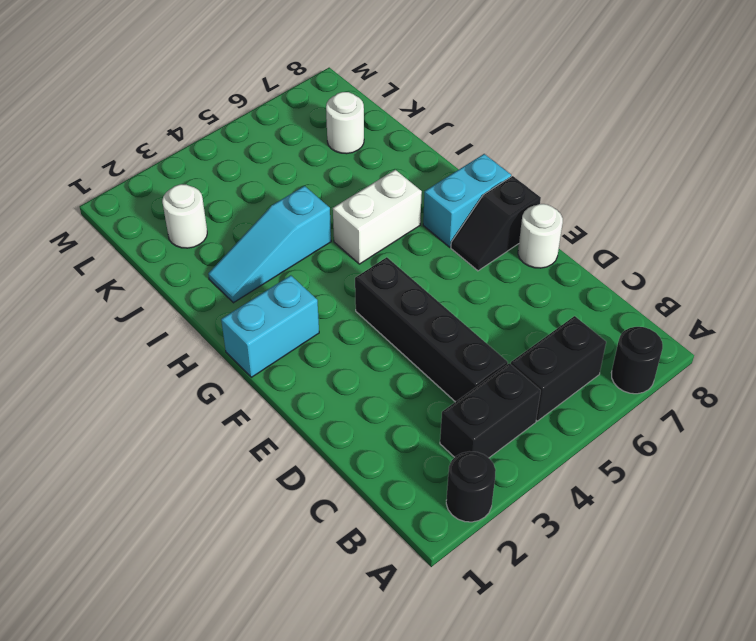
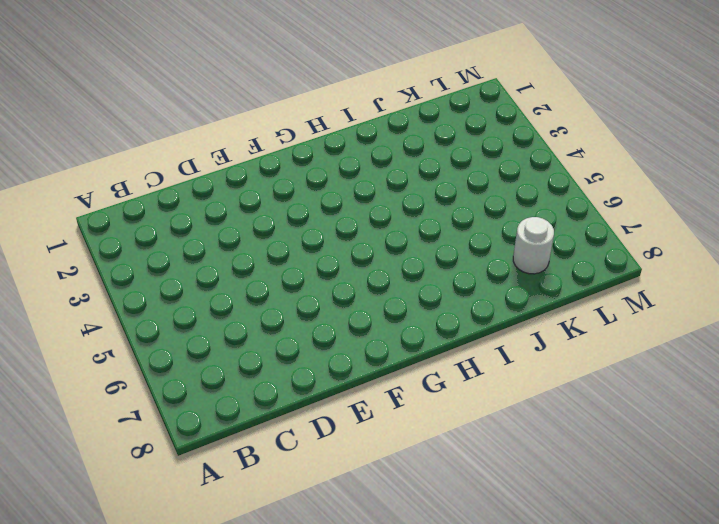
none -> black round brick A2 level 1
none -> black round brick A7 level 1
none -> black brick B3:B4 level 1

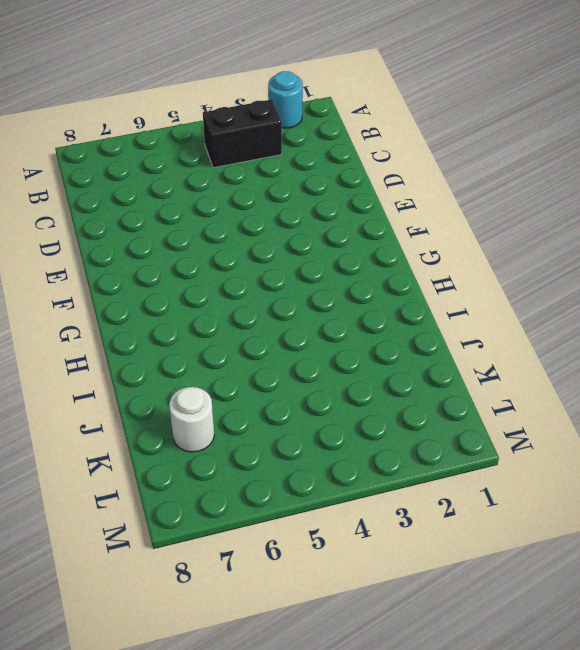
cyan round brick A2 level 1 -> black round brick A2 level 1
none -> black round brick A7 level 1
none -> black brick B5:B6 level 1
none -> black brick C4:F4 level 1

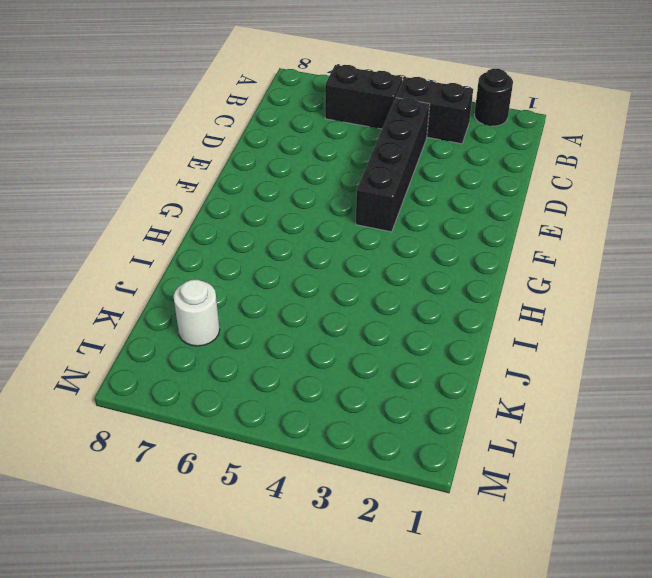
none -> black round brick A7 level 1
none -> white round brick E8 level 1
none -> black slope F7:F8 level 1 top 8

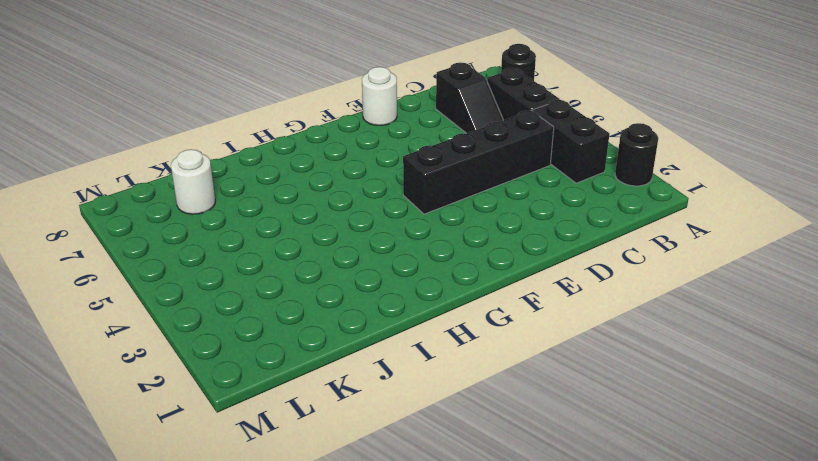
black slope C6:C7 level 1 top 7 -> black slope F7:F8 level 1 top 8
none -> cyan brick G1:G2 level 1
none -> cyan brick G7:G8 level 1
none -> white brick H5:H6 level 1

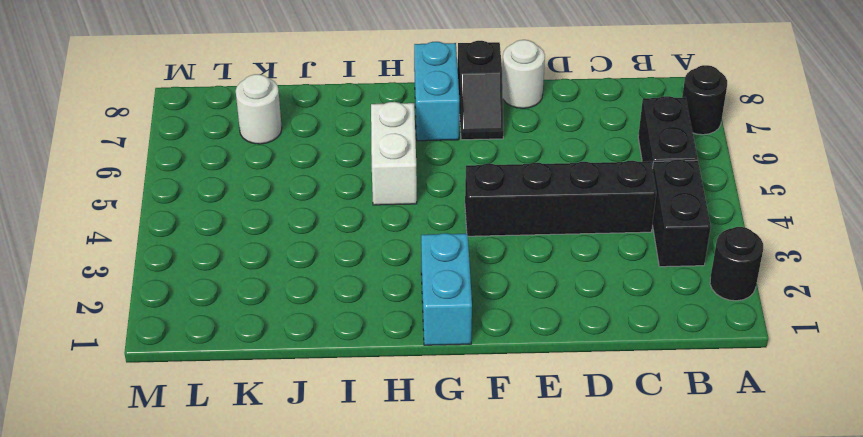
none -> cyan slope I2:I4 level 1 top 4
none -> white round brick K2 level 1

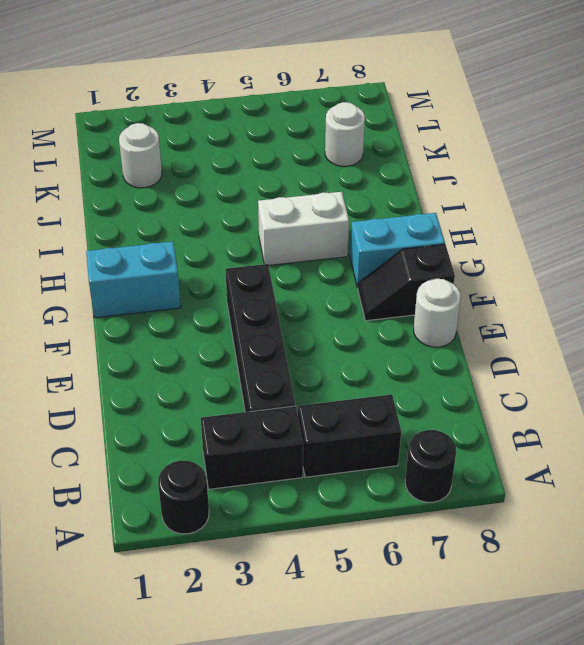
none -> cyan slope I2:I4 level 1 top 4

